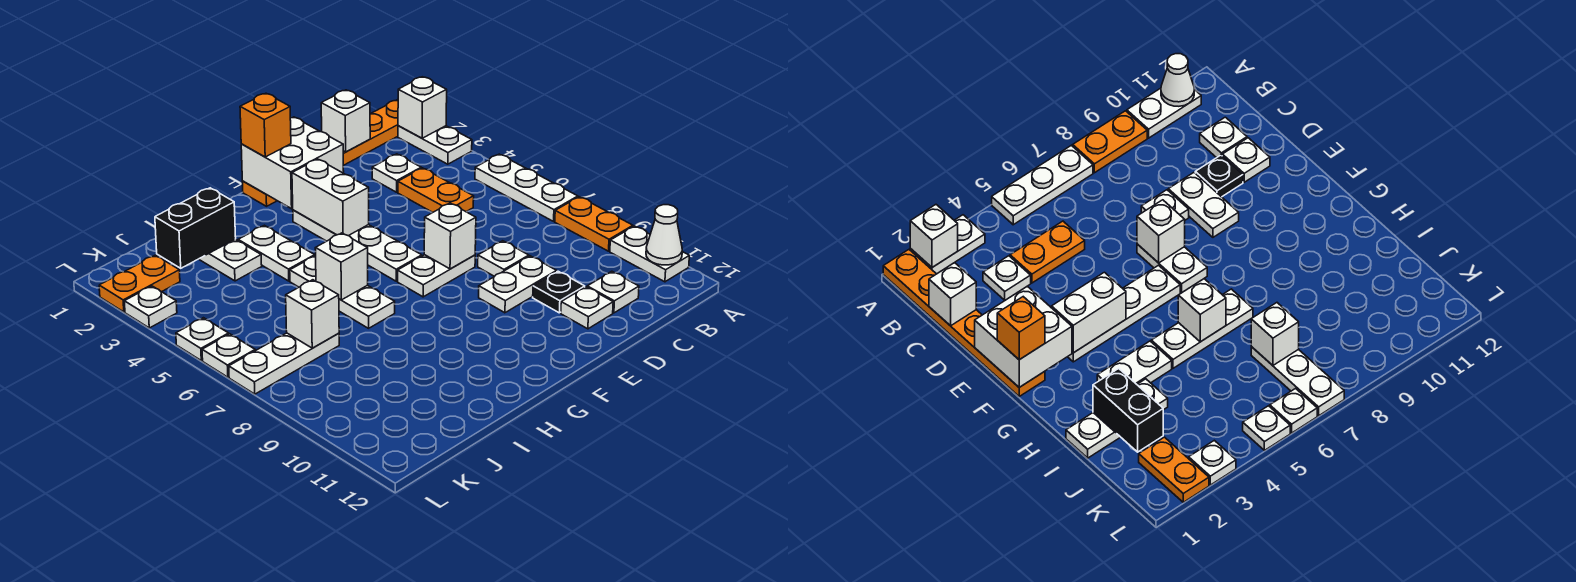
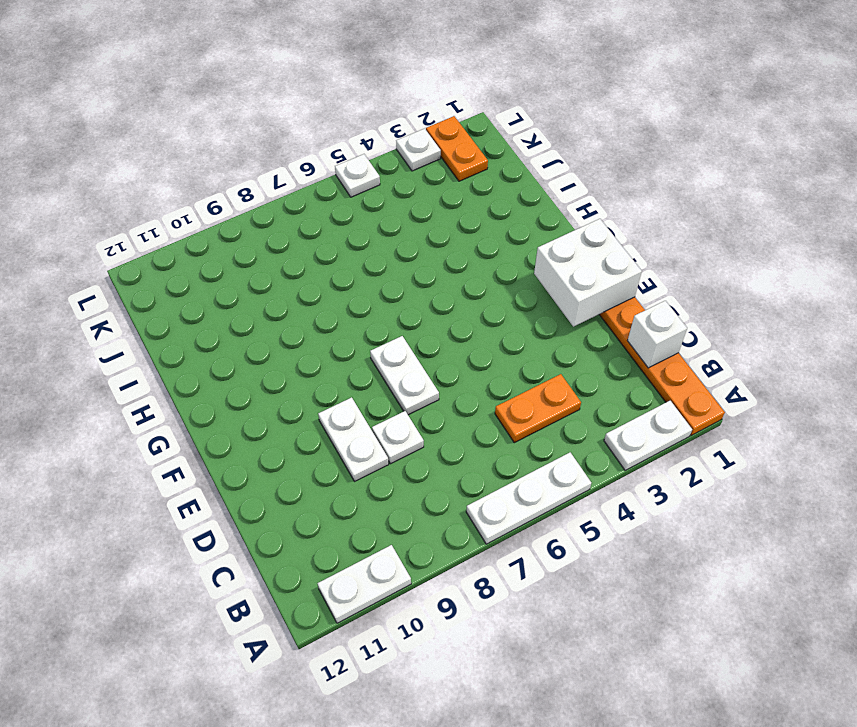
none -> orange plate A8:A9 level 1
none -> white plate C3 level 1
none -> white plate C11 level 1
none -> black plate D10 level 1

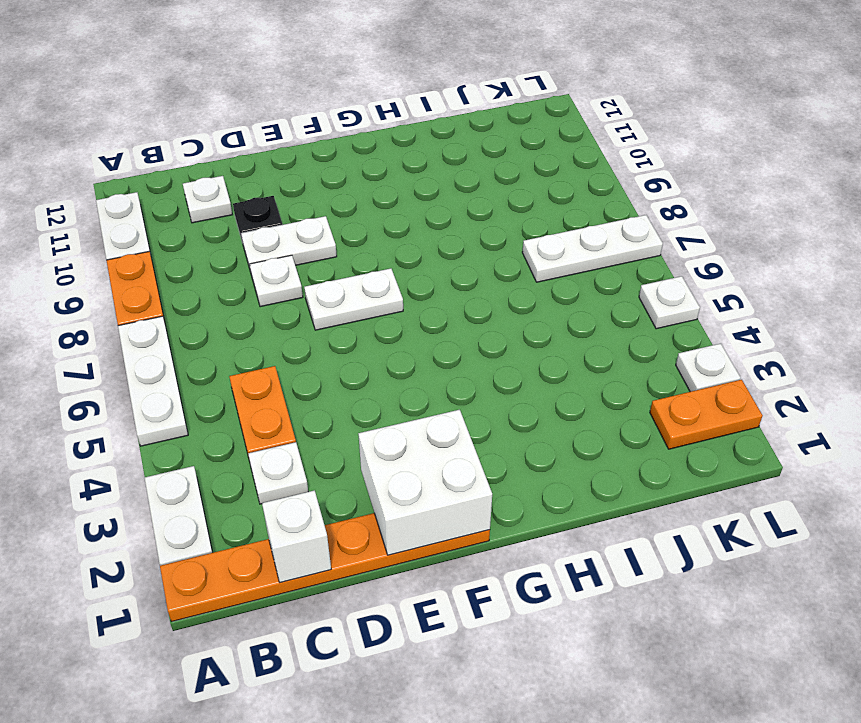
none -> white plate D11 level 1
none -> white plate F3:F6 level 1
none -> white plate H3:H4 level 1
none -> white plate H5:H7 level 1

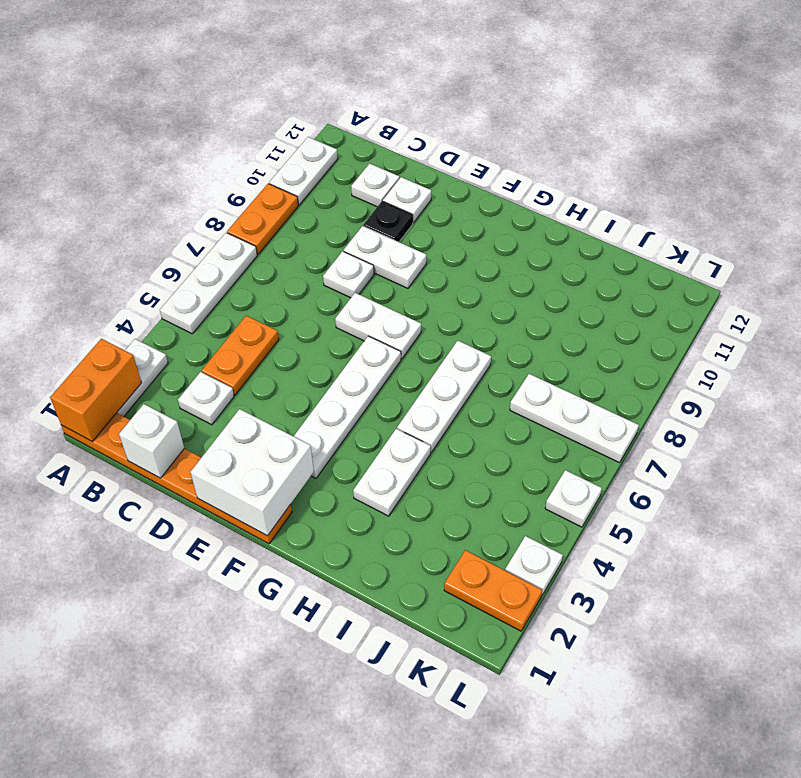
orange brick A1:A2 level 2 -> white brick A2 level 2
none -> white plate I1:I3 level 1
none -> white plate L6 level 1
none -> white cone A11 level 2
none -> white brick E7 level 2

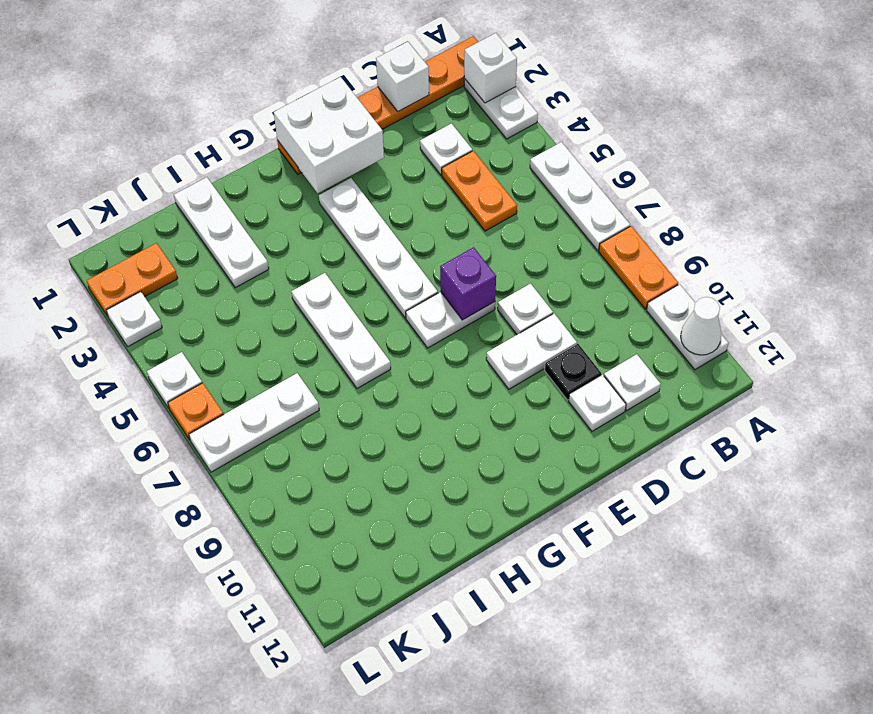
purple brick E7 level 2 -> white brick E7 level 2
orange plate L6 level 1 -> white plate L6 level 1
none -> white plate H3:H4 level 1
none -> white brick F3:F4 level 2
none -> white brick H6 level 2
none -> black brick I2:J2 level 2

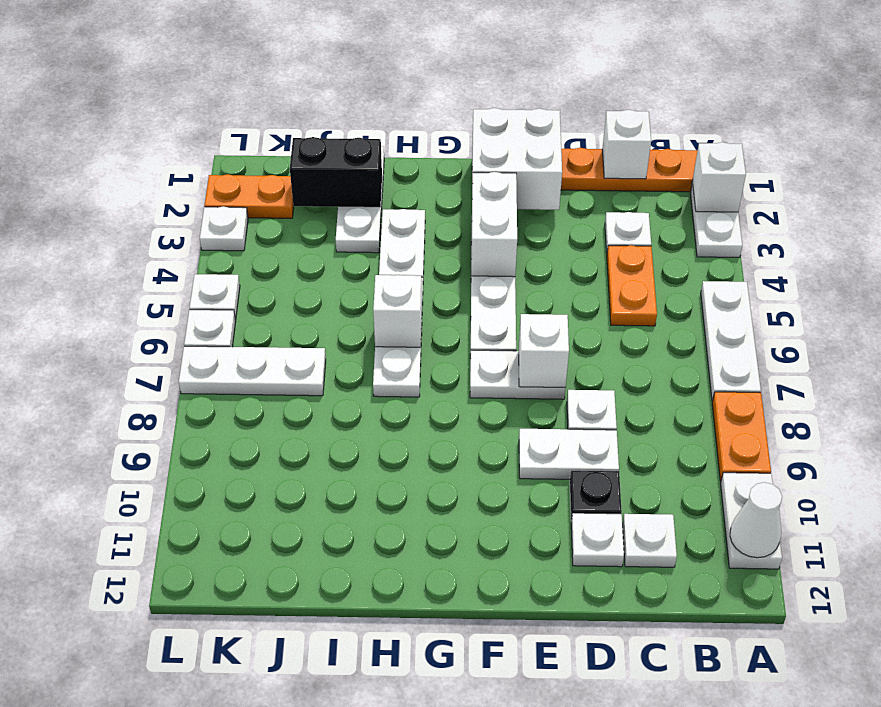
none -> white brick J7 level 2
none -> orange brick F1 level 3

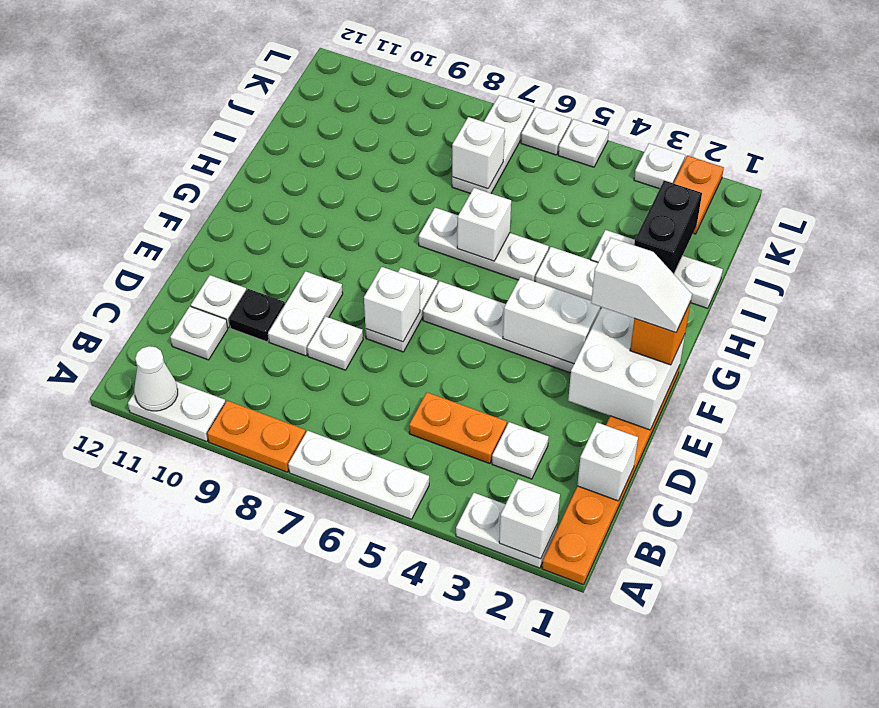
white slope F1:F2 level 4 top 2 -> none

